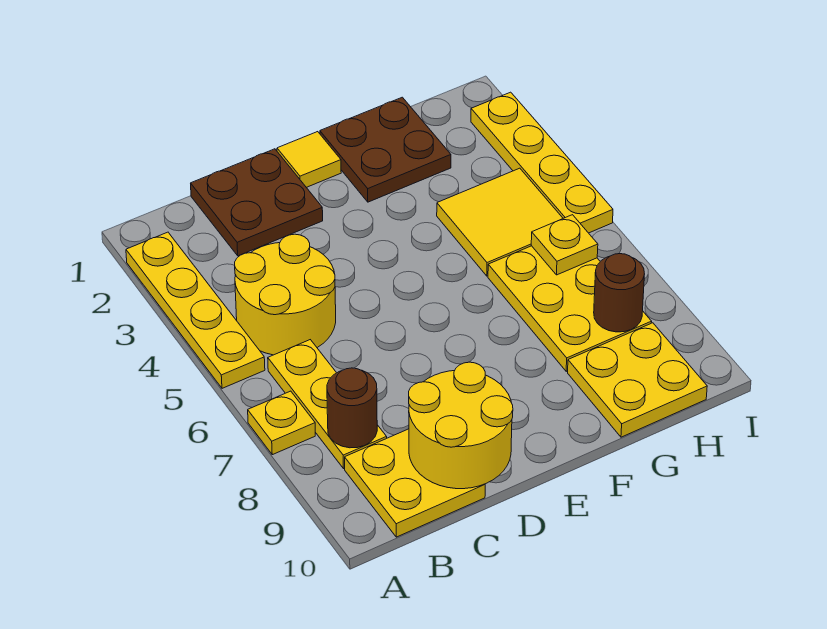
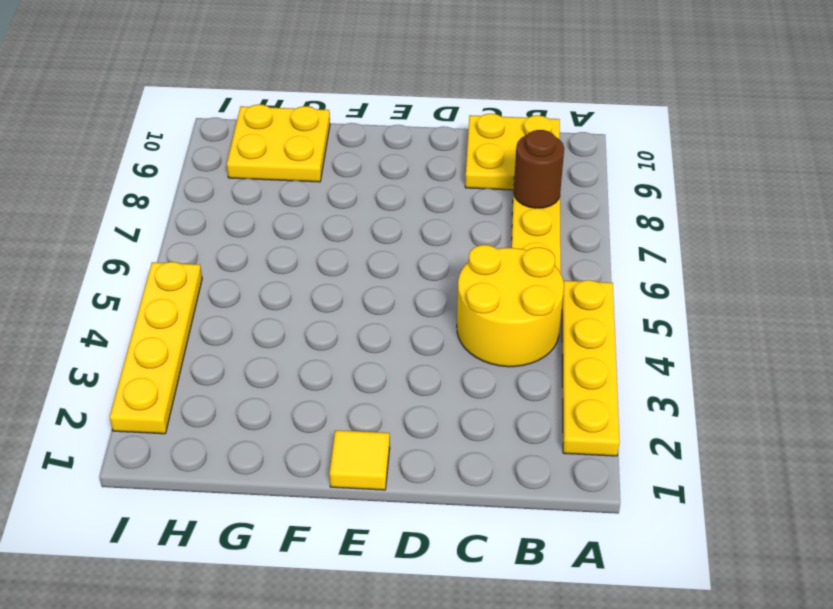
none -> yellow plate A7 level 1
none -> brown plate C1:D2 level 1
none -> brown plate F1:G2 level 1

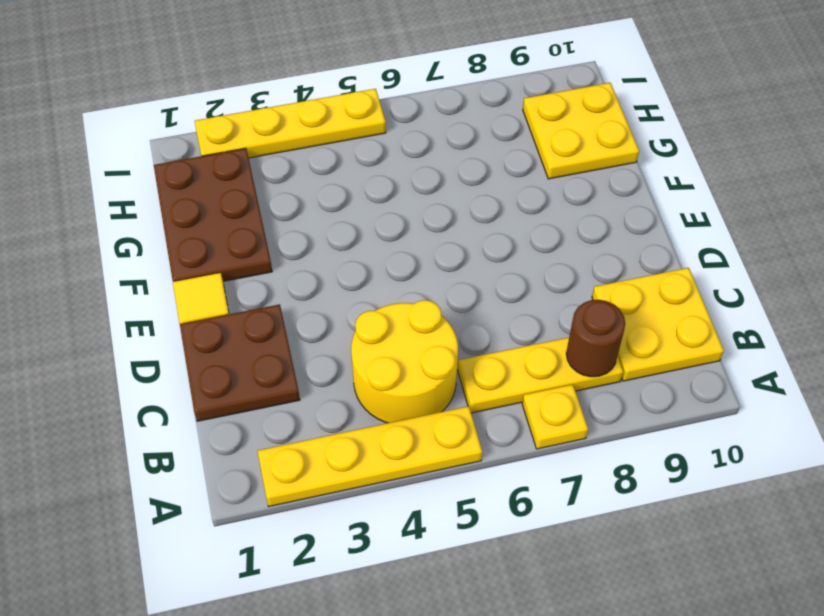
brown plate F1:H2 level 1 -> brown plate F1:G2 level 1
none -> yellow tile G4:H5 level 1
none -> yellow plate G6:H8 level 1
none -> yellow round brick C9:D10 level 2

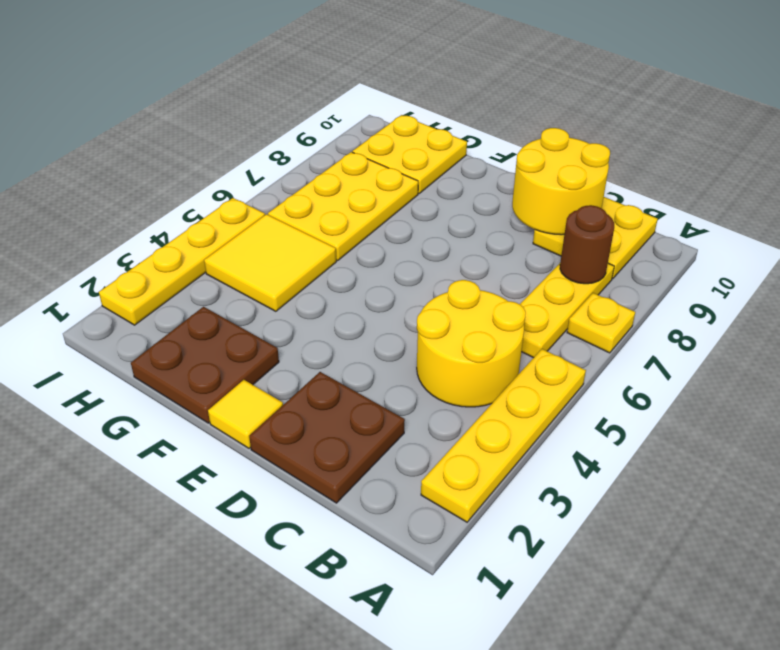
none -> yellow plate H6 level 2
none -> brown round brick H8 level 2

